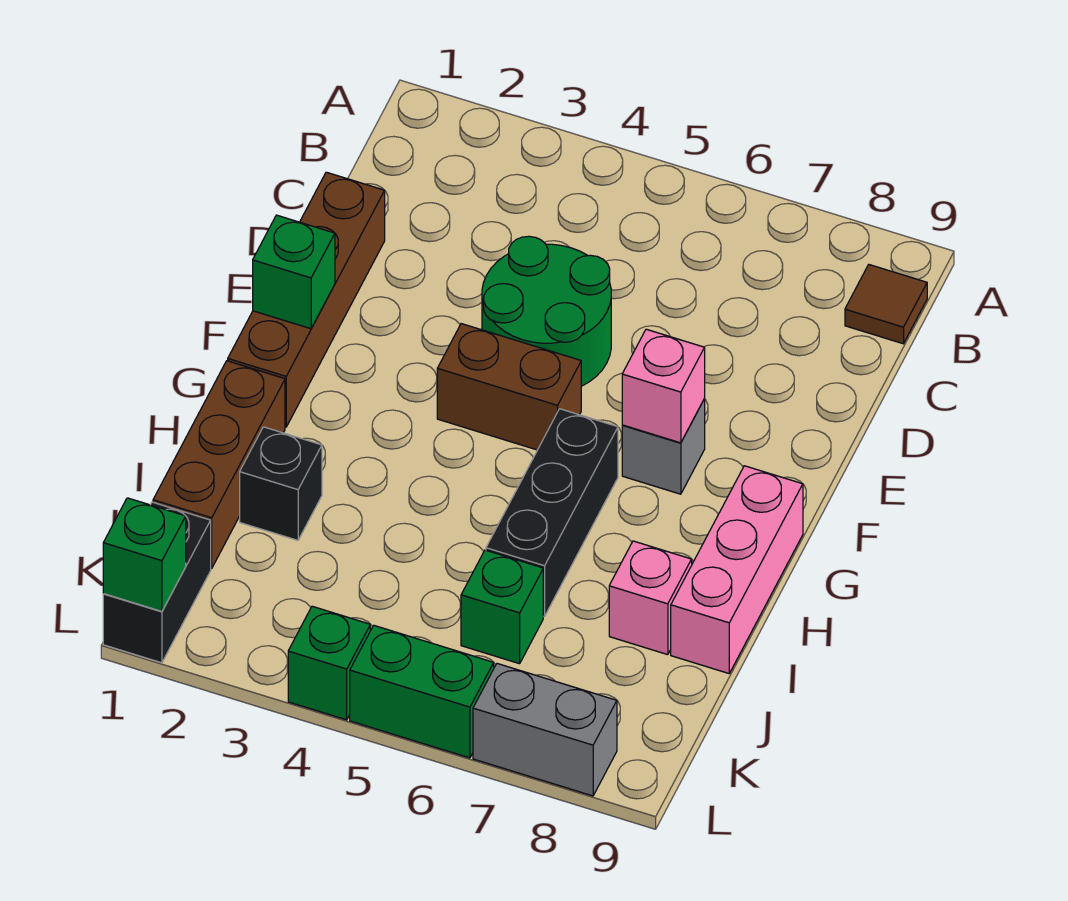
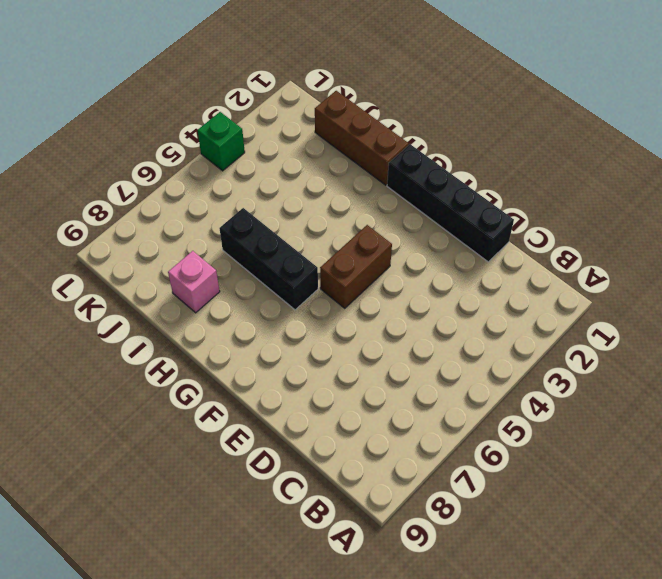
black brick D1:G1 level 1 -> brown brick D1:G1 level 1
none -> brown tile B9 level 1
none -> green round brick D4:E5 level 1
none -> grey brick F7 level 1

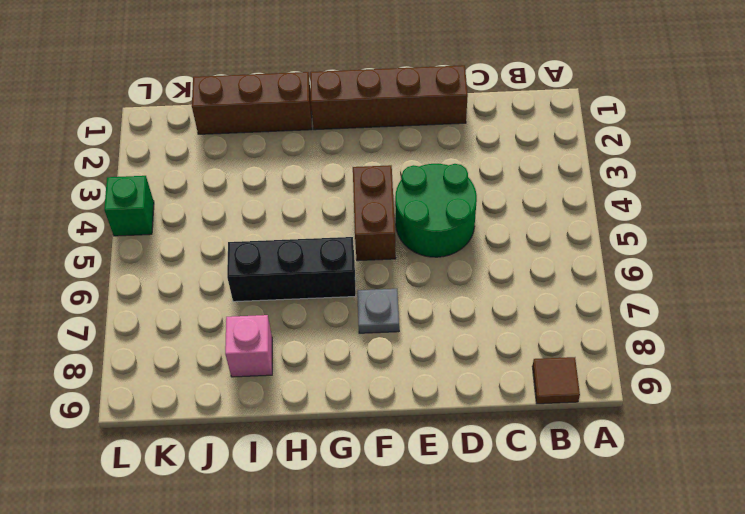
grey plate F7 level 1 -> grey brick F7 level 1
none -> pink brick G9:I9 level 1
none -> black brick I2 level 1
none -> green brick J6 level 1

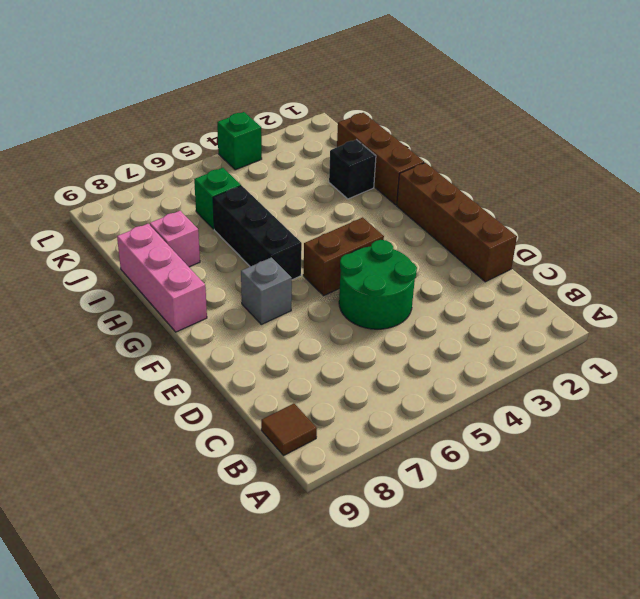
none -> black brick K1:L1 level 1
none -> green brick L5:L6 level 1
none -> grey brick L7:L8 level 1

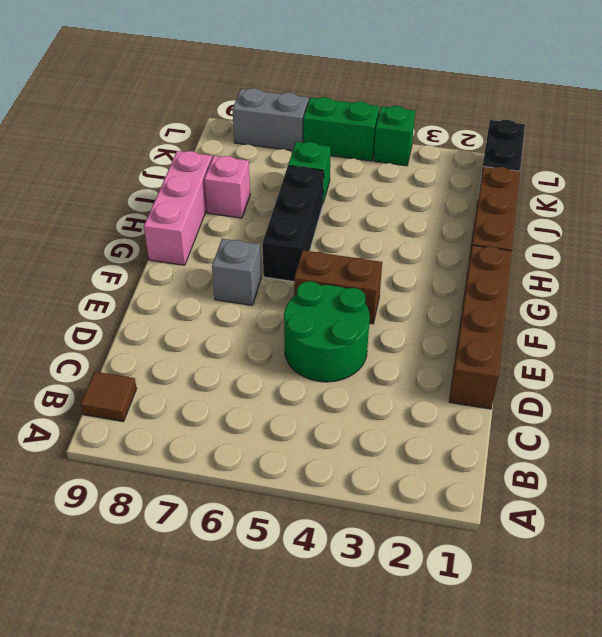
none -> black brick I2 level 1
none -> green brick F1 level 2
none -> pink brick F7 level 2

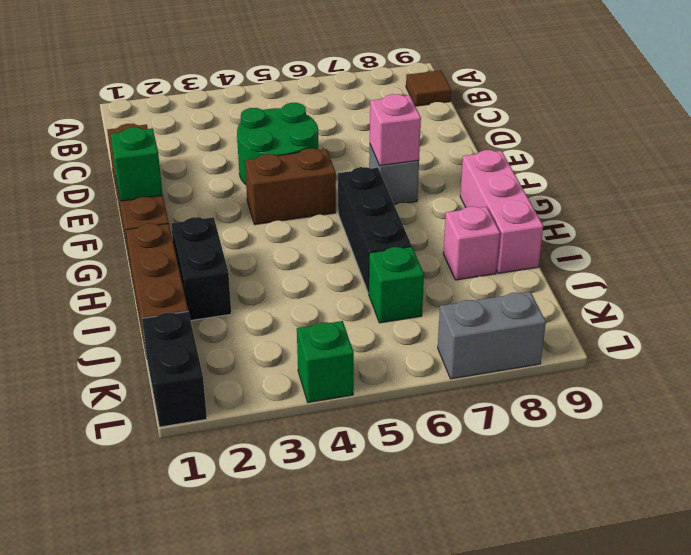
black brick H2:I2 level 1 -> black brick I2 level 1
none -> green brick L5:L6 level 1
none -> green brick L1 level 2

